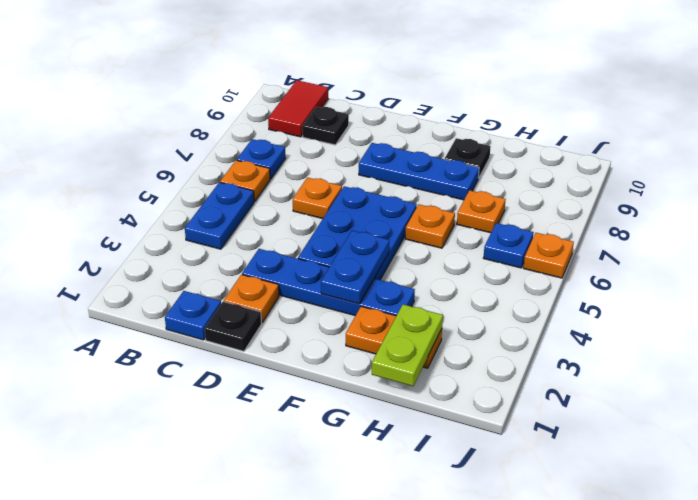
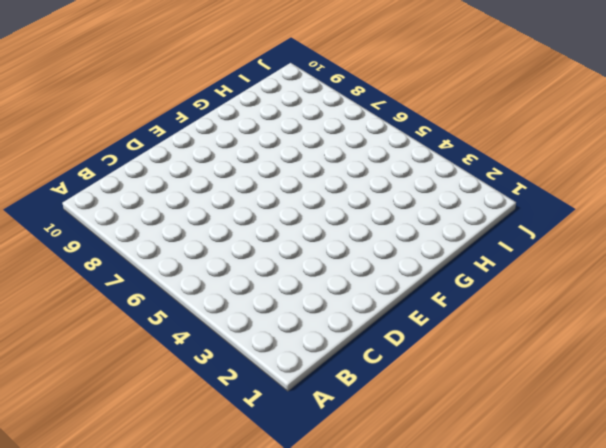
none -> blue plate B4:B5 level 1
none -> orange plate B6 level 1
none -> blue plate B7 level 1

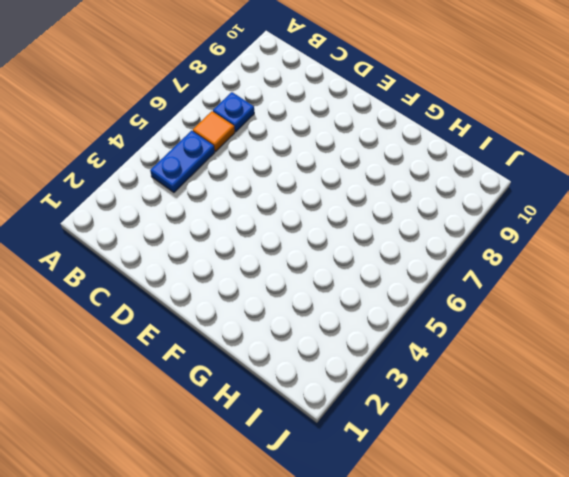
orange tile B6 level 1 -> orange plate B6 level 1
none -> red tile B9:B10 level 1
none -> blue plate C1 level 1
none -> black plate C9 level 1

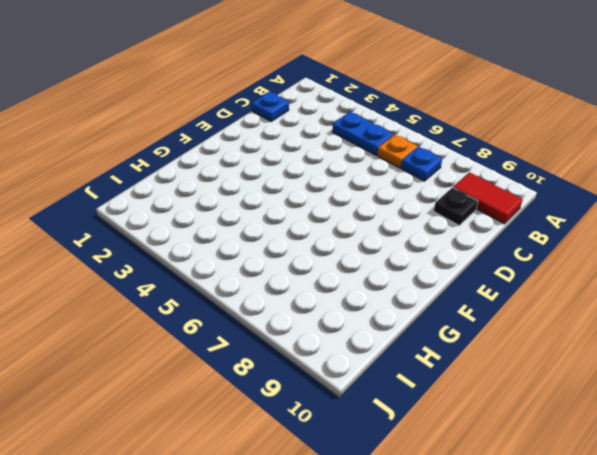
none -> black plate D1 level 1
none -> orange plate D2 level 1
none -> blue plate D3:G3 level 1

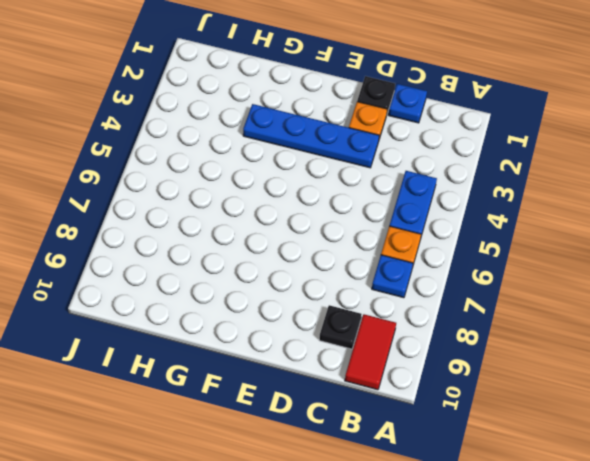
none -> orange plate D6 level 1
none -> blue plate E4:F6 level 1
none -> blue plate E8:G8 level 1

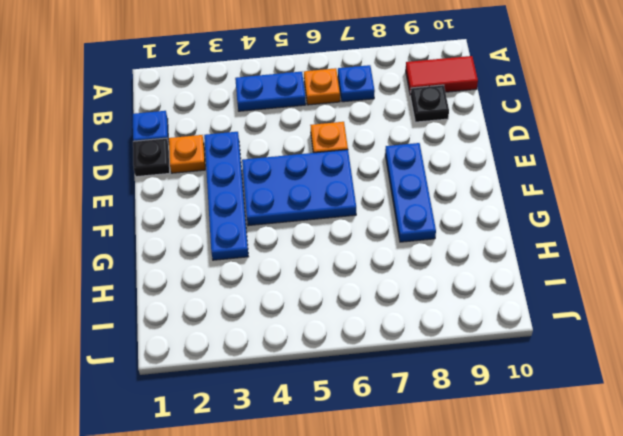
none -> orange plate G2:H2 level 1
none -> orange plate G6 level 1
none -> black plate G9 level 1

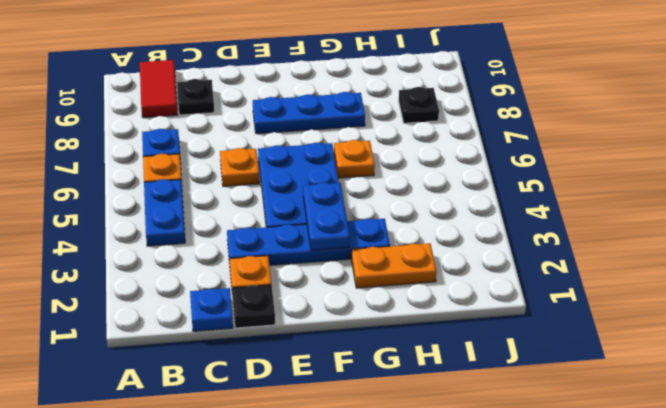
black plate I8 level 1 -> black plate G9 level 1
none -> orange plate H7 level 1
none -> blue plate I6 level 1
none -> orange plate J6 level 1

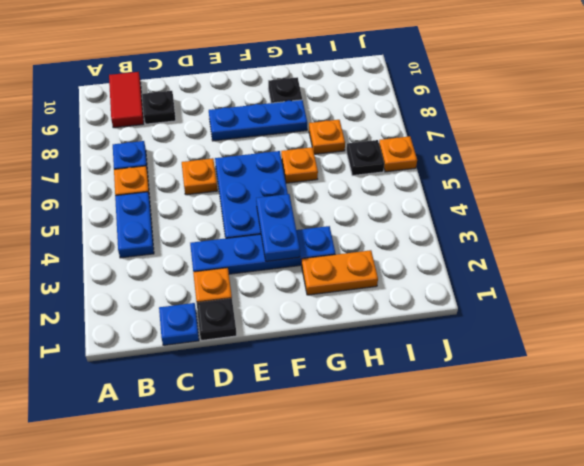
black plate I6 level 1 -> blue plate I6 level 1
none -> lime plate H1:H2 level 2

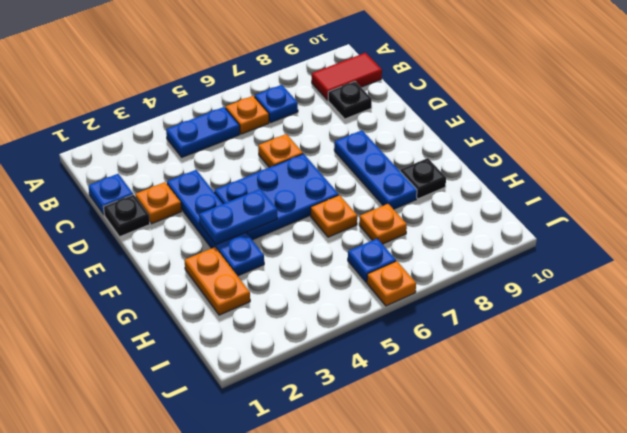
none -> lime plate H1:H2 level 2

